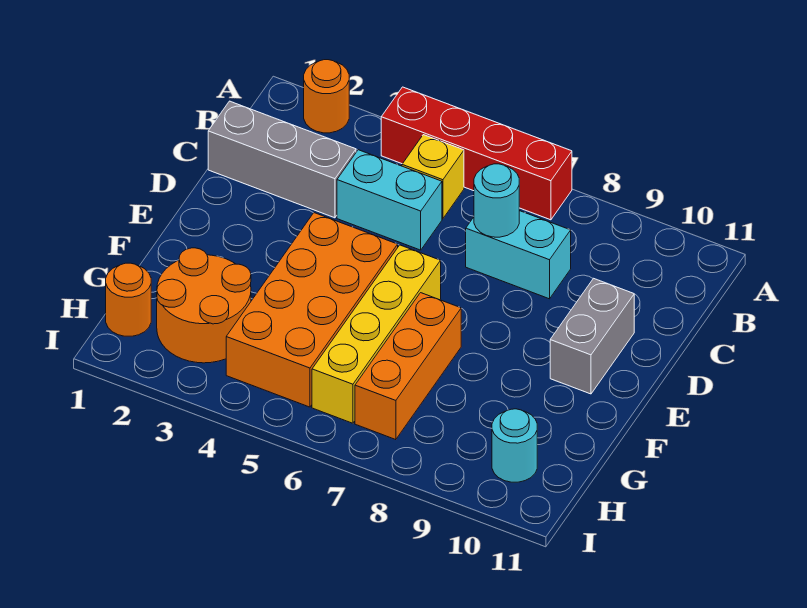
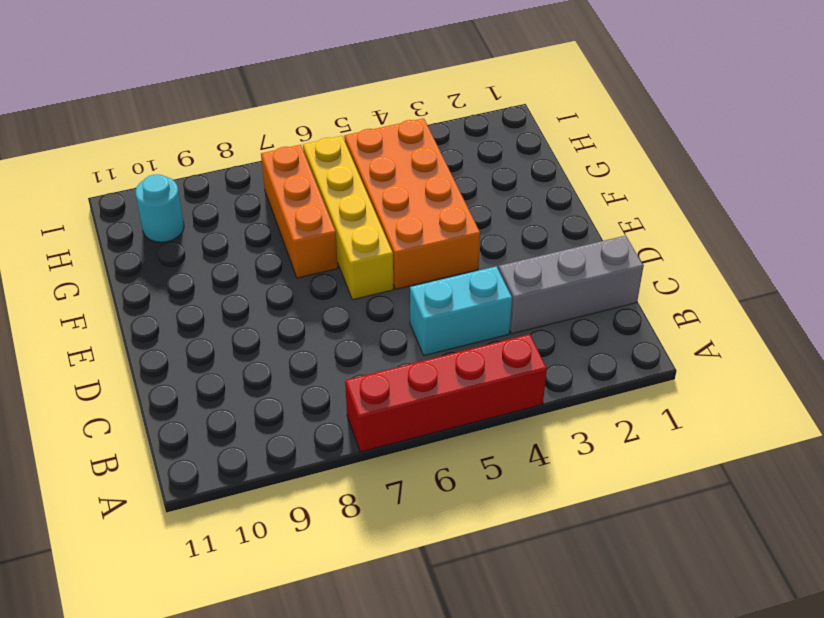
none -> orange round brick A2 level 1
none -> yellow brick B5 level 1
none -> cyan brick C7:C8 level 1

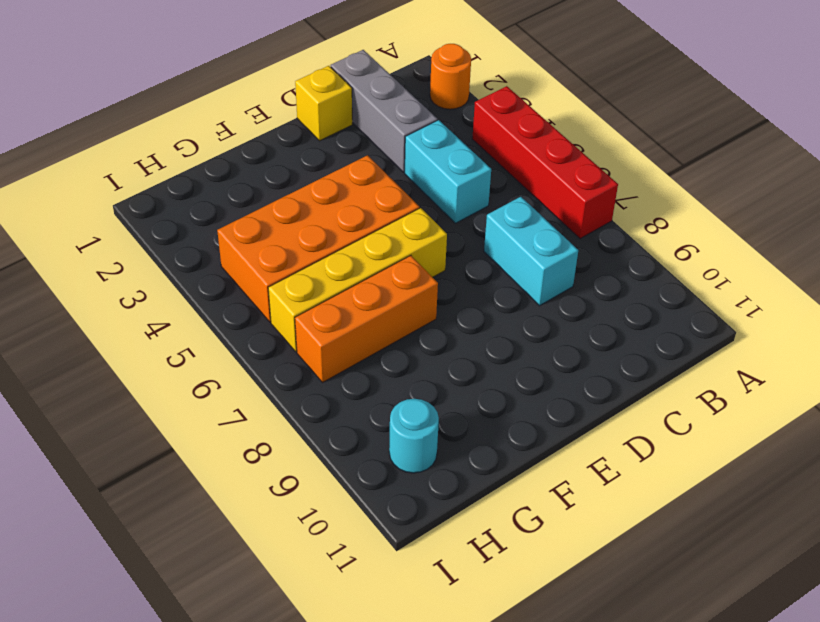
yellow brick D1 level 1 -> yellow brick B5 level 1
none -> grey brick D10:E10 level 1
none -> orange round brick G2:H3 level 1
none -> orange round brick H1 level 1

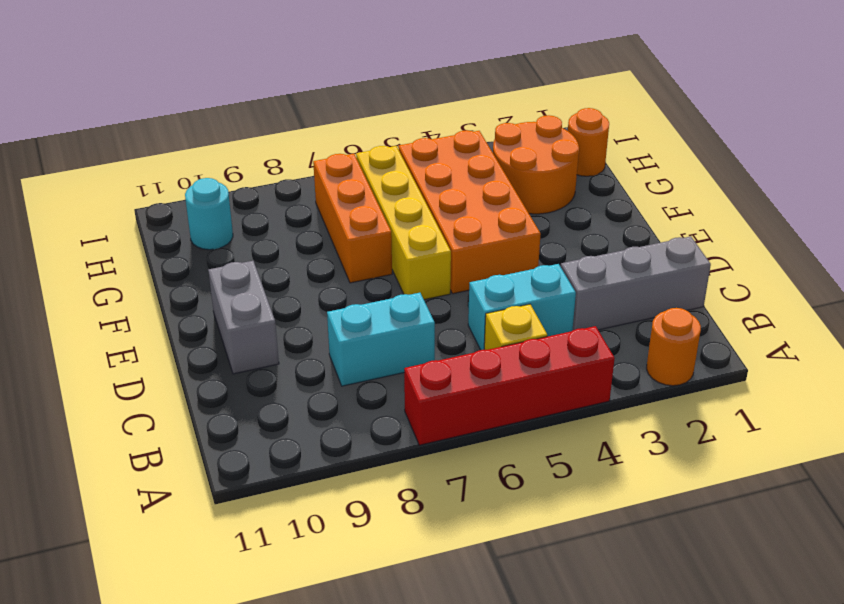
none -> cyan round brick C7 level 2

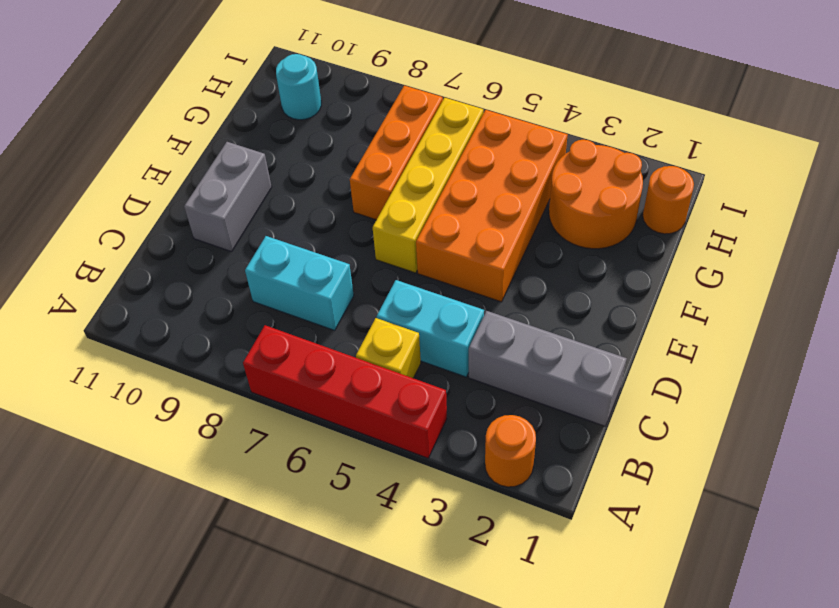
none -> cyan round brick C7 level 2

